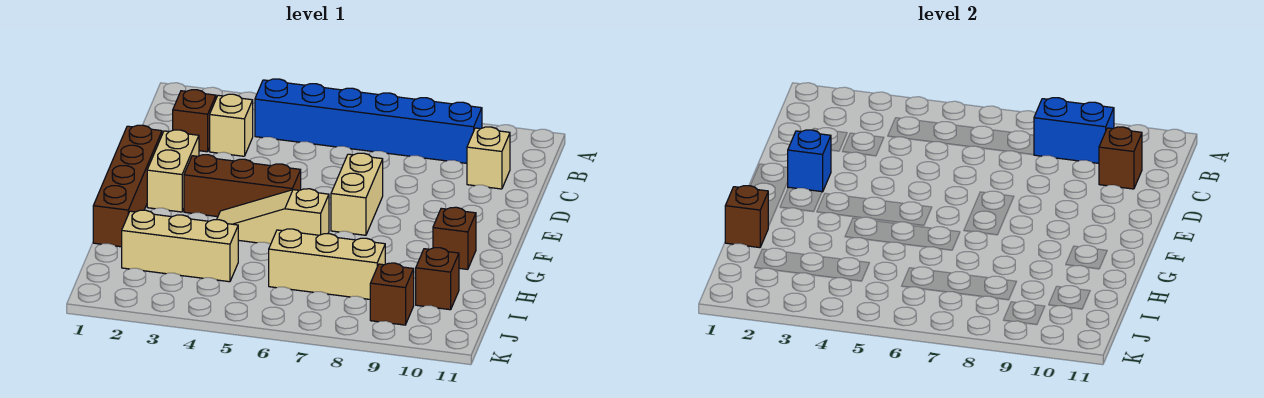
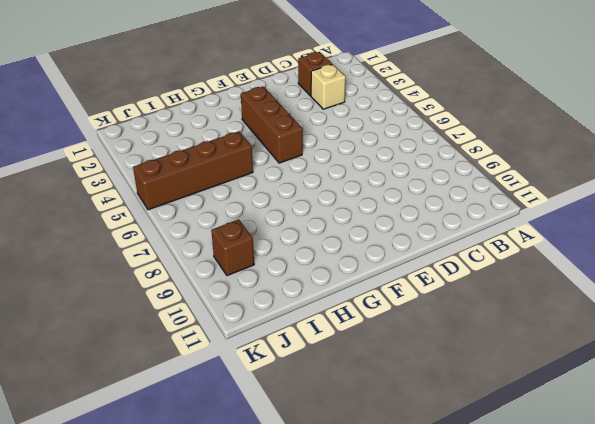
brown brick H5:K5 level 1 -> brown brick E1:H1 level 1
none -> blue brick B4:B9 level 1
none -> tan brick C10 level 1
none -> tan brick E2:F2 level 1

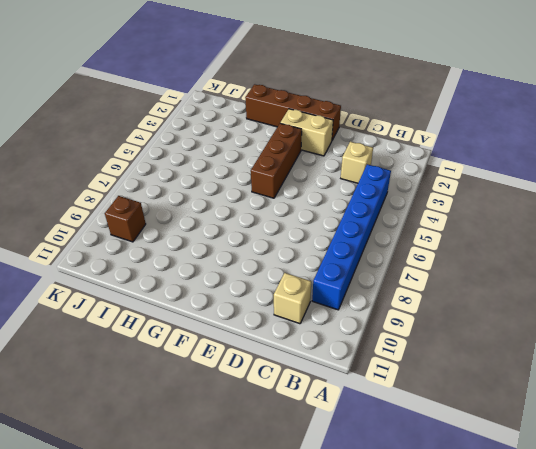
none -> brown brick C2 level 1
none -> tan brick E7:F7 level 1
none -> tan slope G4:G6 level 1 top 6

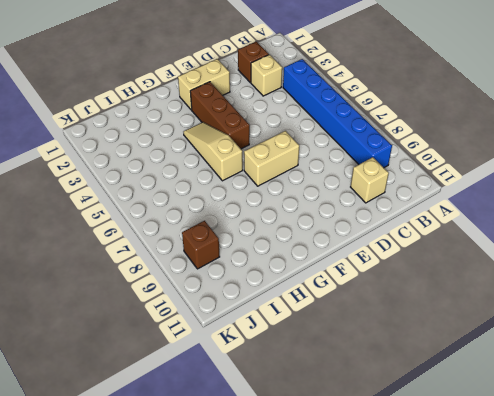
none -> brown brick E1:H1 level 1
none -> brown brick G10 level 1
none -> tan brick I2:I4 level 1

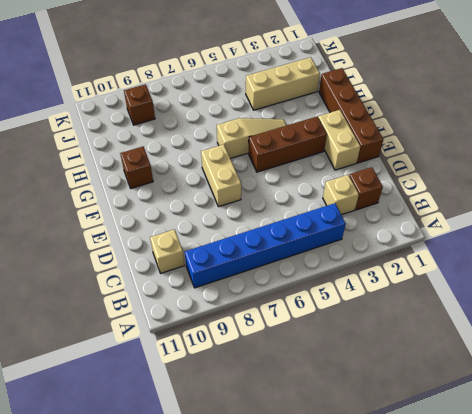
none -> tan brick I6:I8 level 1
none -> brown brick I10 level 1
none -> blue brick B8:B9 level 2

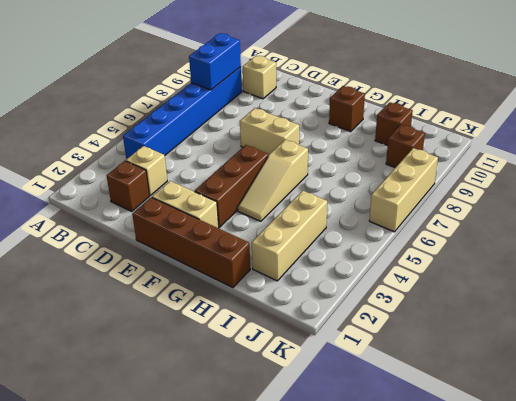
tan brick K6:K8 level 1 -> tan brick I6:I8 level 1
none -> brown brick C10 level 2
none -> blue brick E2 level 2
none -> brown brick H1 level 2

